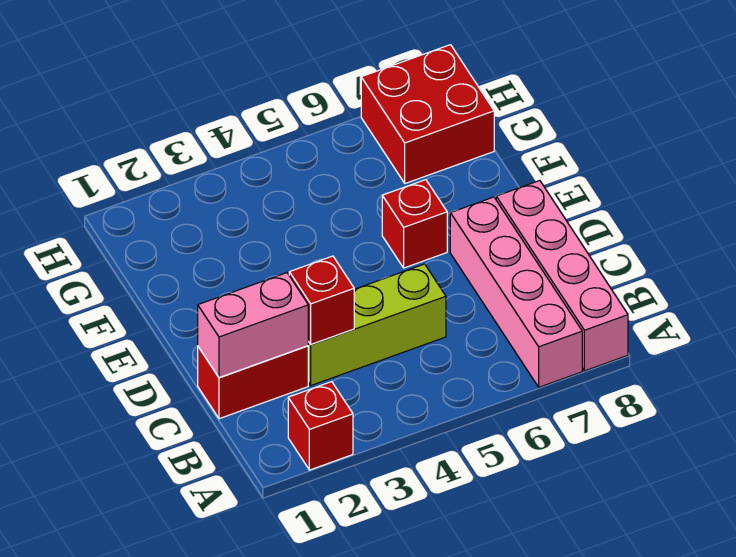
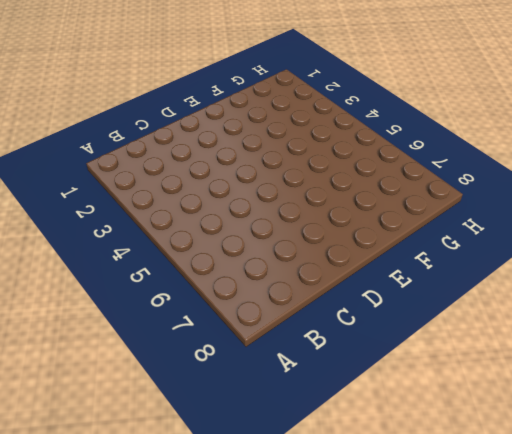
none -> red brick A2 level 1
none -> pink brick A7:D7 level 1

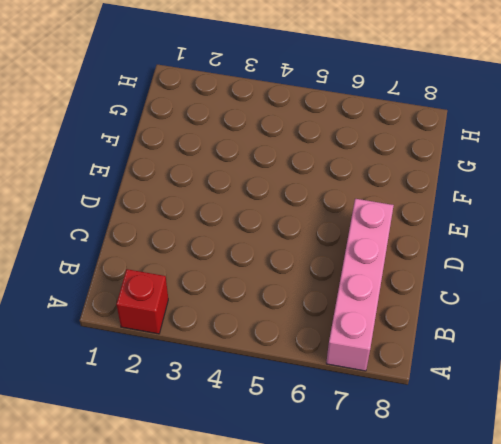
none -> pink brick A8:D8 level 1
none -> red brick C1:C2 level 1

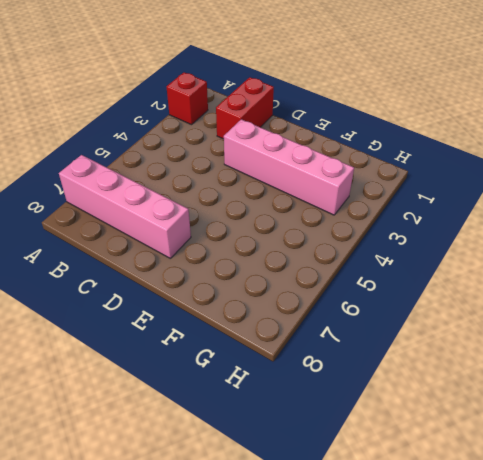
pink brick D3:G3 level 1 -> pink brick A8:D8 level 1
none -> lime brick C3:C5 level 1
none -> red brick E6 level 1

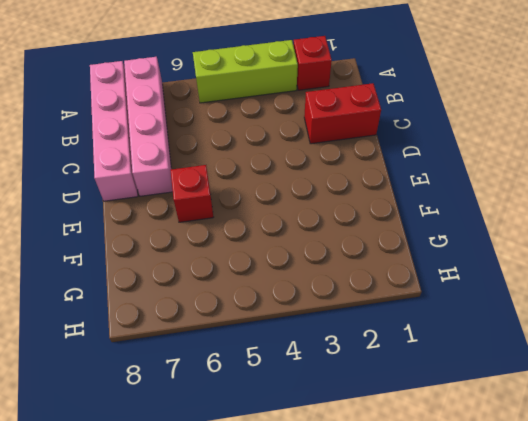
lime brick A3:A5 level 1 -> lime brick C3:C5 level 1
none -> red brick G7:H8 level 1
none -> pink brick C1:C2 level 2

